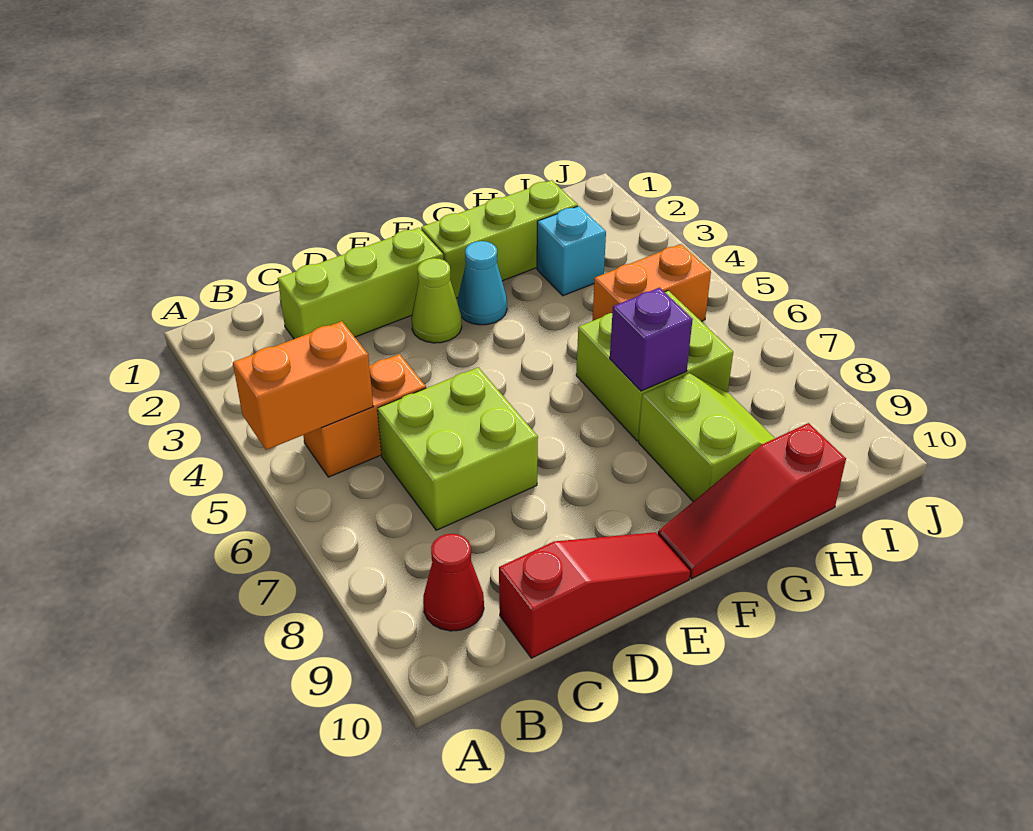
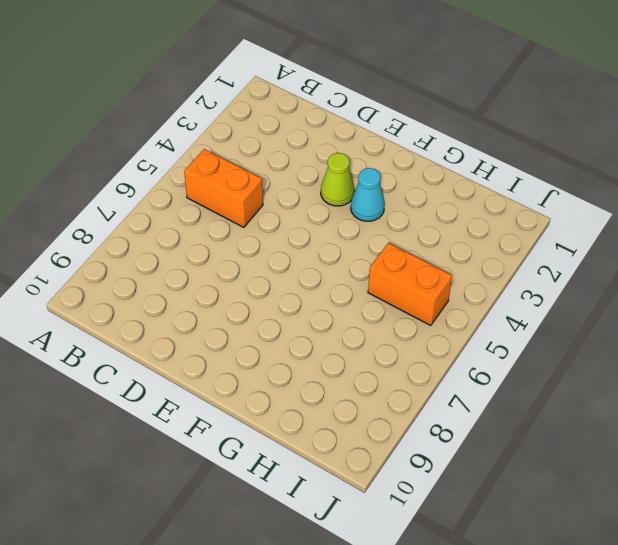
none -> red cone B9 level 1
none -> lime brick C2:E2 level 1
none -> lime brick C6:D7 level 1

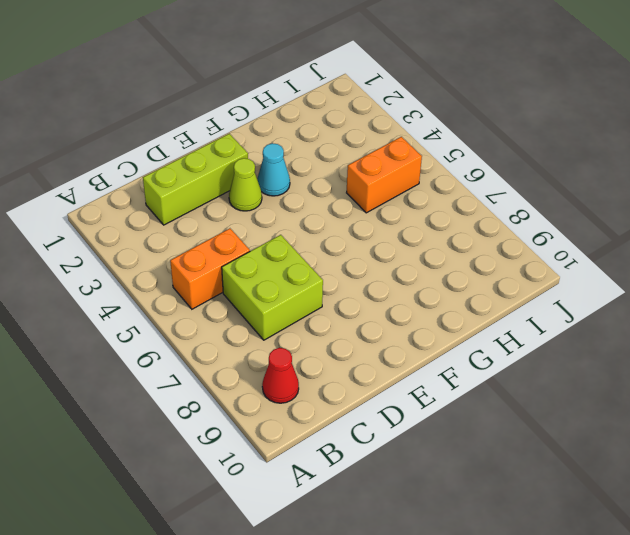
none -> red slope C10:E10 level 1 top C
none -> lime brick F2:H2 level 1
none -> red slope F10:H10 level 1 top H

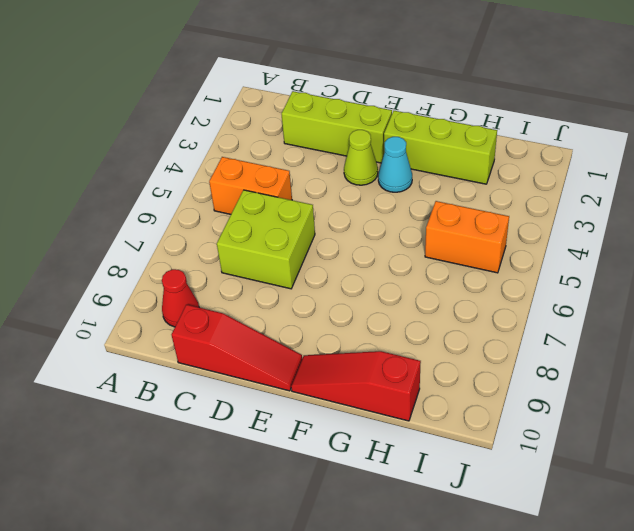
none -> lime brick G6:H7 level 1
none -> lime slope G8:H9 level 1 top G
none -> cyan brick H3 level 1

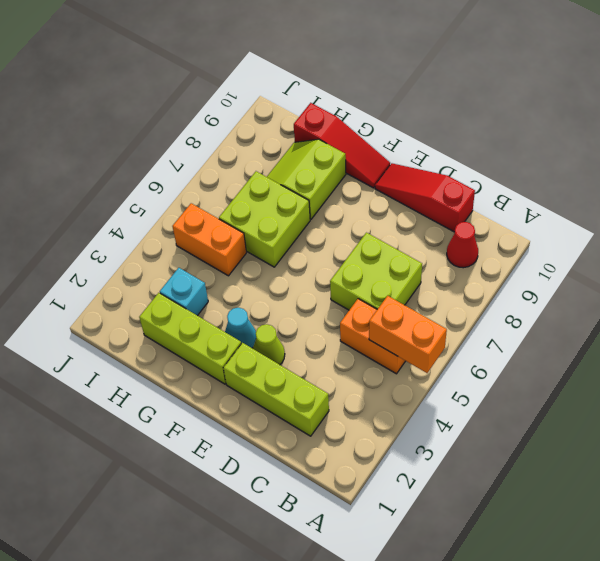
none -> purple brick G7 level 2

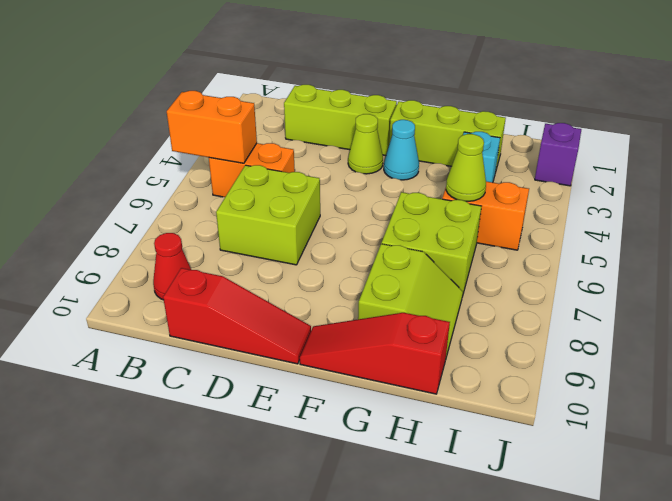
lime cone H5 level 2 -> none
purple brick J2 level 1 -> purple brick G7 level 2

